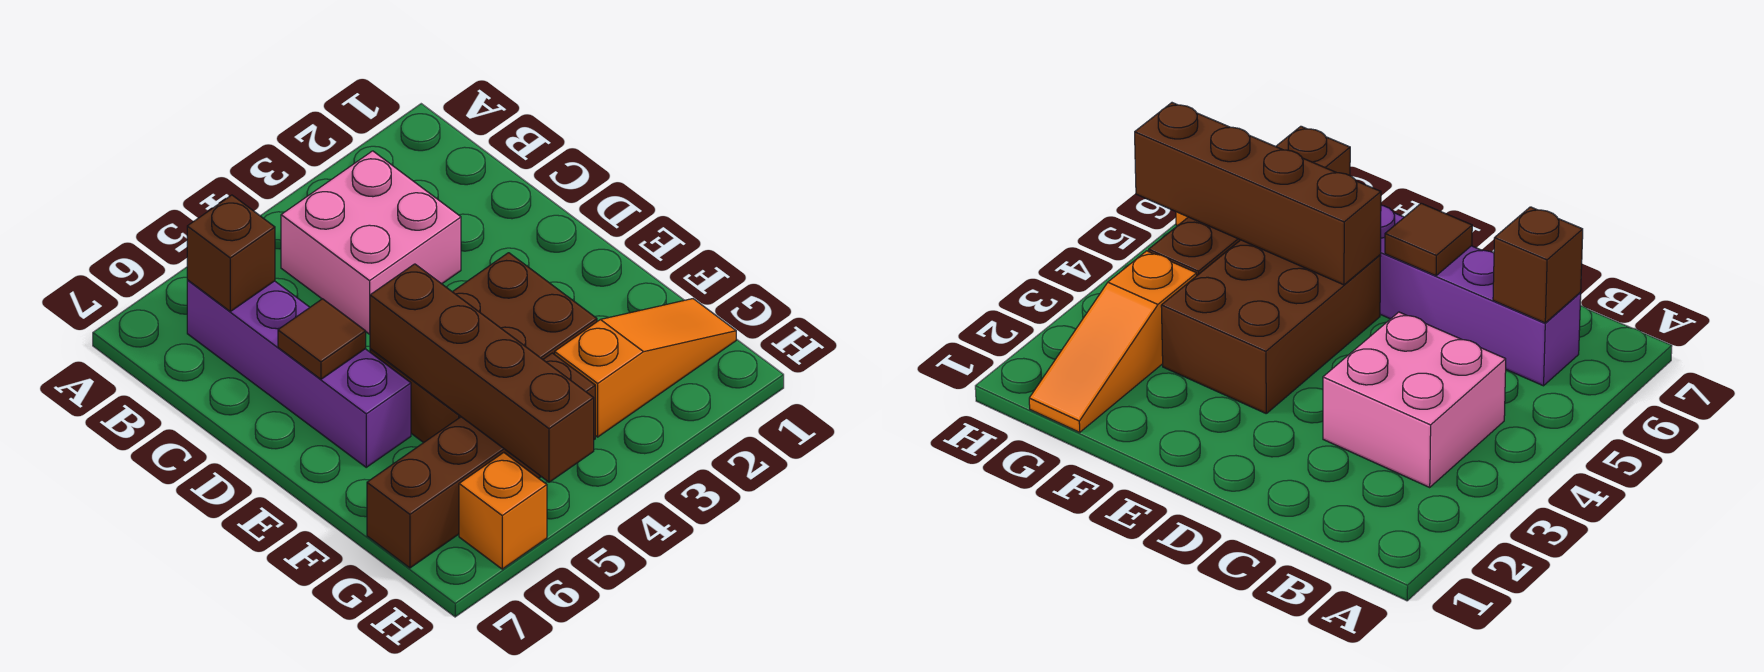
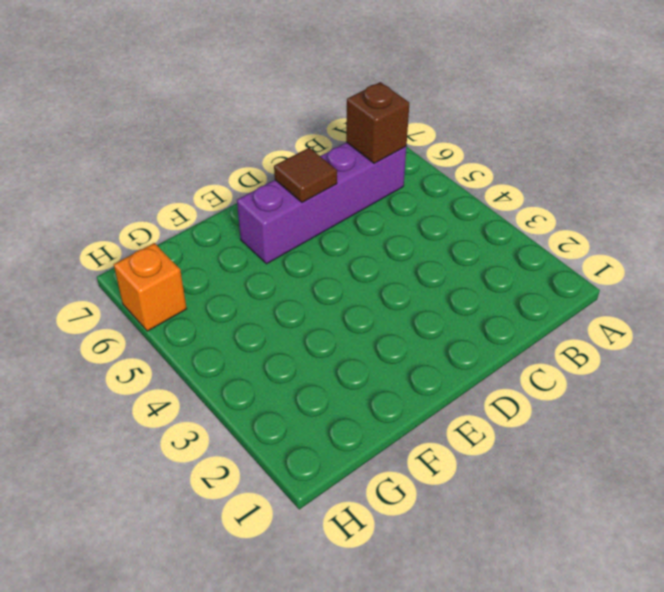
none -> pink brick B3:C4 level 1
none -> brown brick E3:F5 level 1

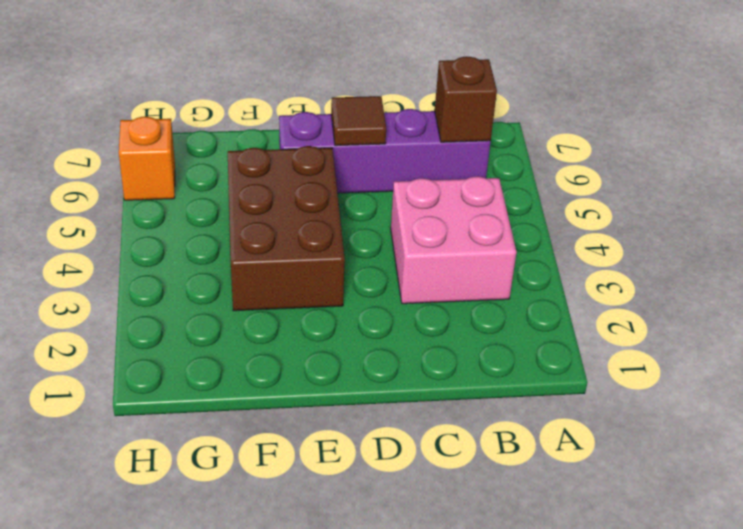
none -> orange slope G1:G3 level 1 top 3
none -> brown brick G4:G7 level 1

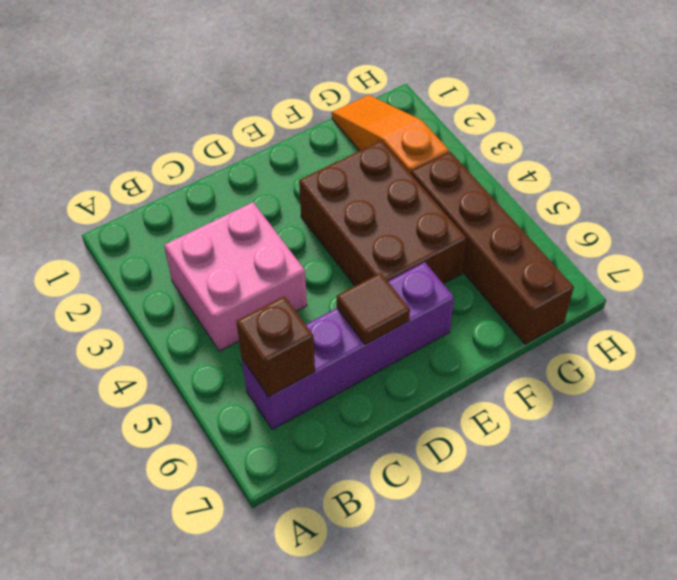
none -> orange brick H6 level 1
none -> brown brick E5:H5 level 2

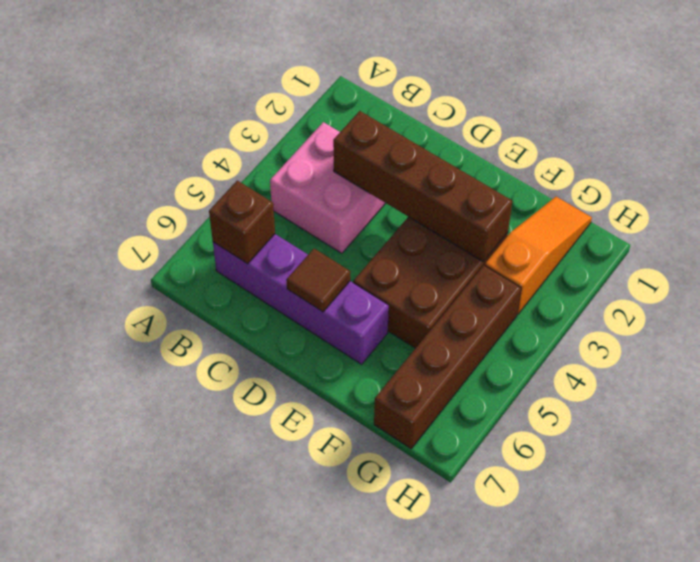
brown brick C3:F3 level 2 -> brown brick E5:H5 level 2
none -> orange brick H6 level 1

